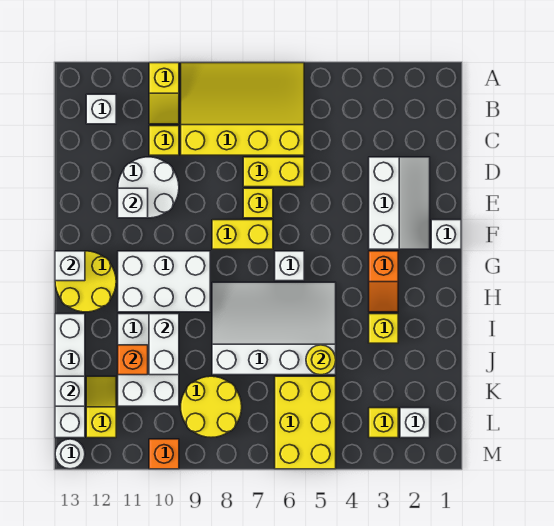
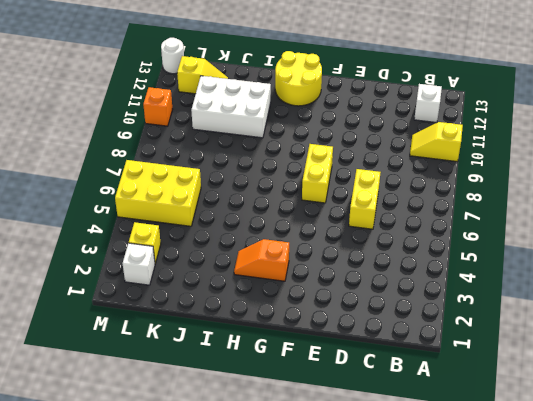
none -> yellow slope A6:C9 level 1 top C
none -> yellow brick C10 level 1
none -> white slope D2:F3 level 1 top 3
none -> white round brick D10:E11 level 1

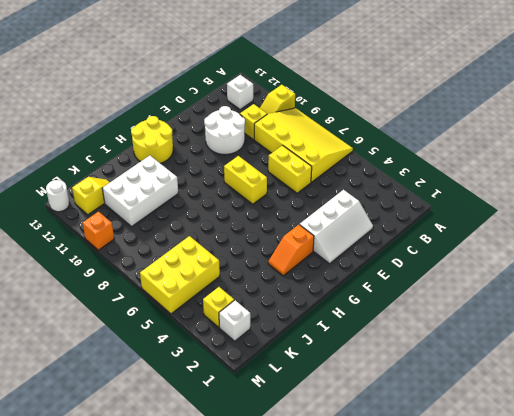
none -> yellow brick E7 level 1
none -> white brick F1 level 1
none -> white brick G6 level 1
none -> white brick G9:H11 level 1

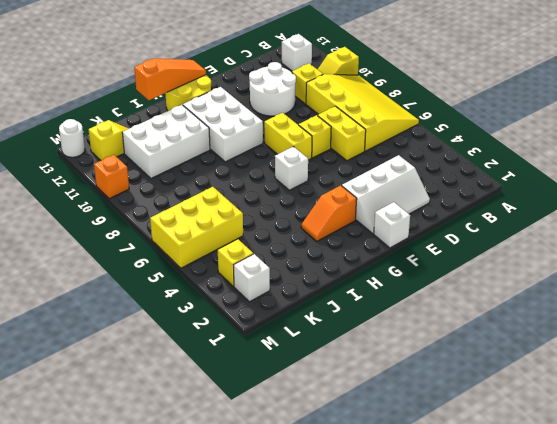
orange slope G13:I13 level 2 top I -> white brick G13 level 2
none -> white slope H5:J8 level 1 top J
none -> yellow brick I3 level 1
none -> white brick I13:L13 level 1
none -> yellow round brick K8:L9 level 1

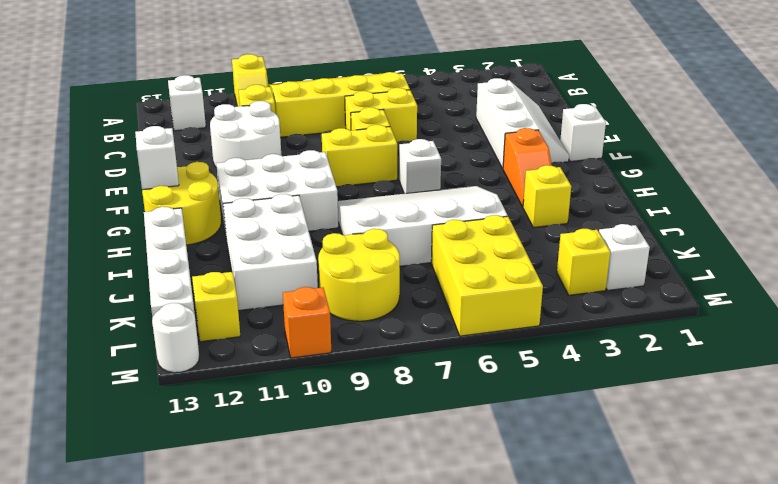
none -> white brick E11 level 2
none -> white brick I10:J10 level 2
none -> yellow round brick J5 level 2
none -> orange brick J11 level 2

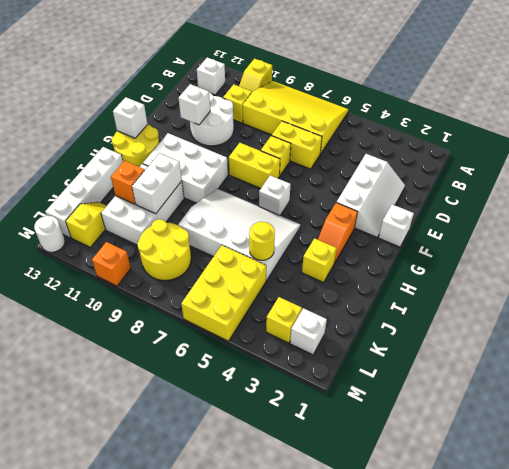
none -> white brick K13 level 2

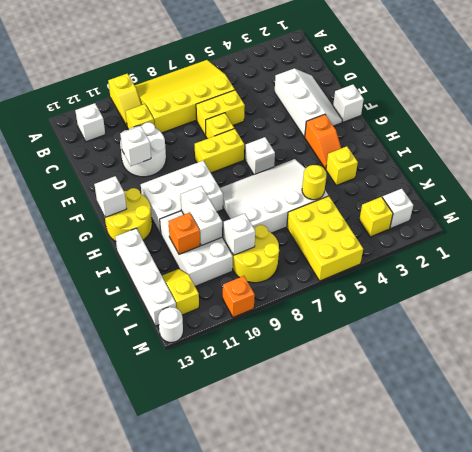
white brick K9 level 2 -> white brick K13 level 2

